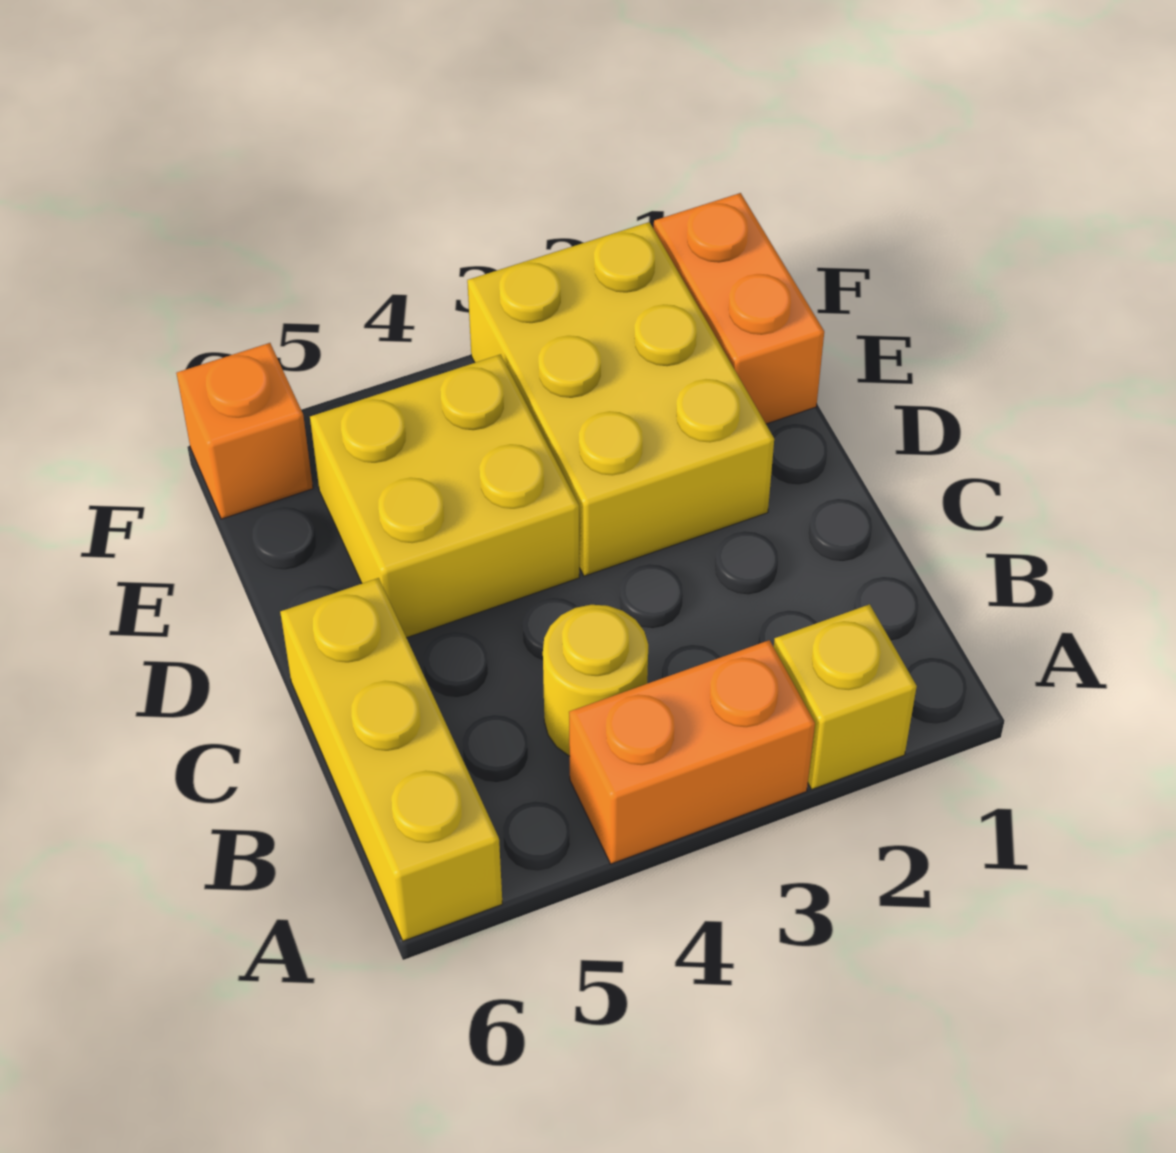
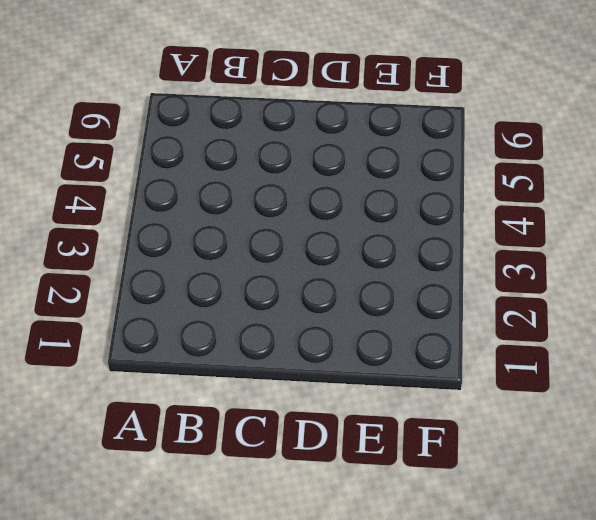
none -> yellow brick A2 level 1
none -> orange brick A3:A4 level 1

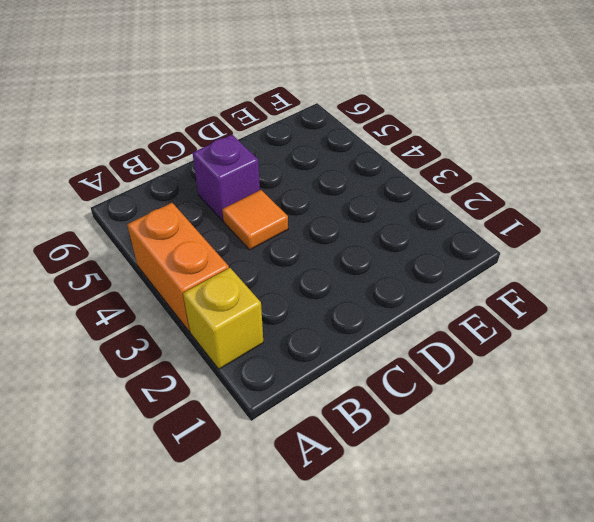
orange tile C4 level 1 -> none
purple brick C5 level 1 -> none
none -> yellow brick A6:C6 level 1
none -> yellow round brick B4 level 1

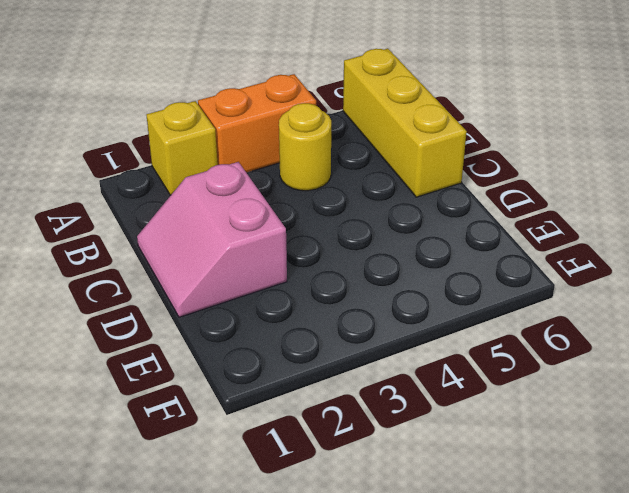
pink slope C1:D2 level 1 top 2 -> yellow brick D2:F3 level 1
none -> yellow brick D4:E5 level 1
none -> orange brick E1:F1 level 1

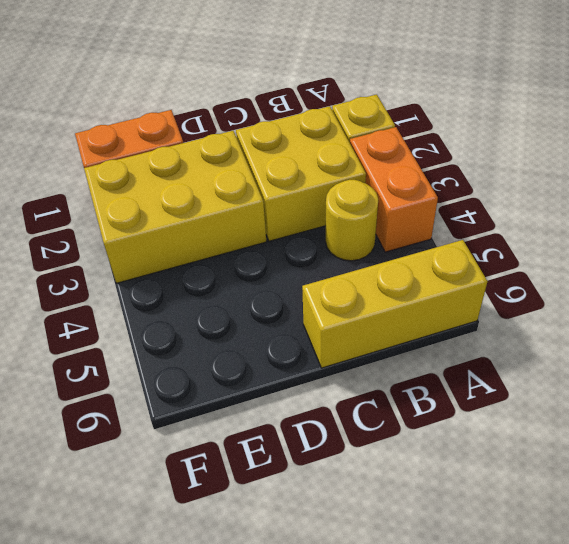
yellow brick B2:C3 level 1 -> yellow brick D4:E5 level 1
none -> orange brick F6 level 1

